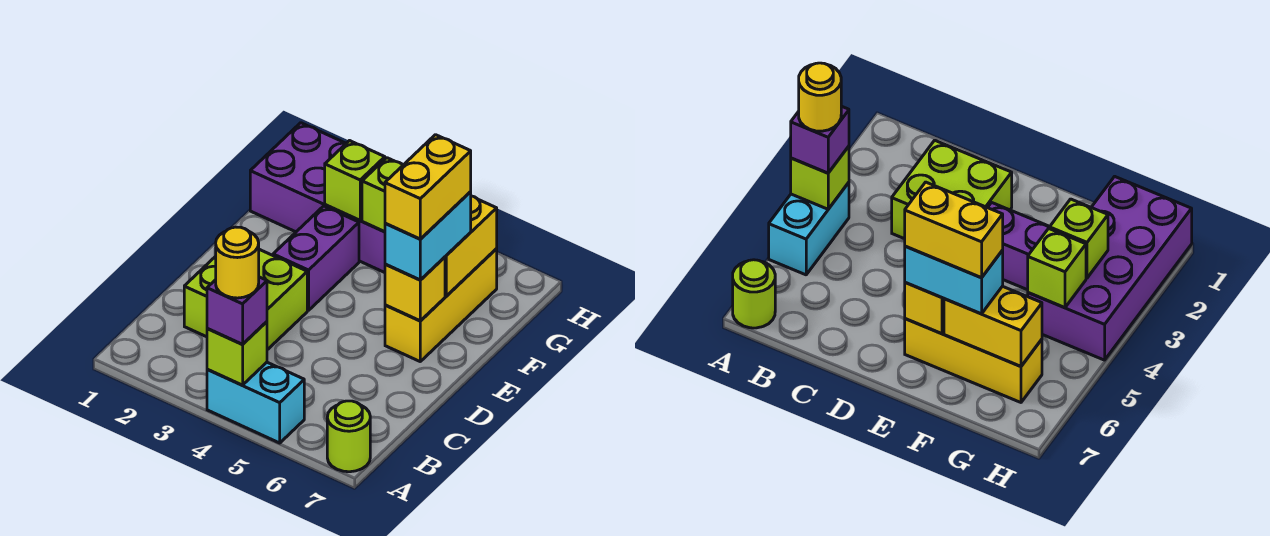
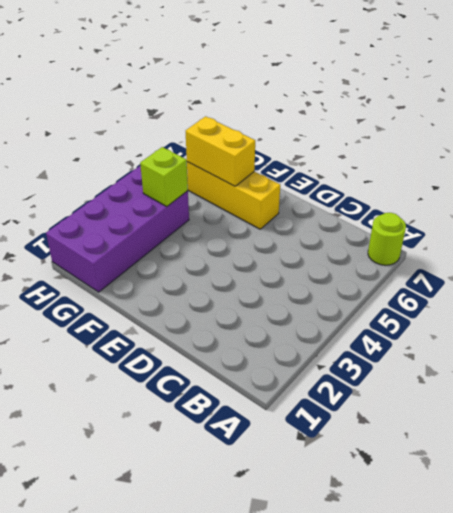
none -> cyan brick A4:A5 level 1
none -> lime brick C2:D3 level 1
none -> purple brick E3:F3 level 1

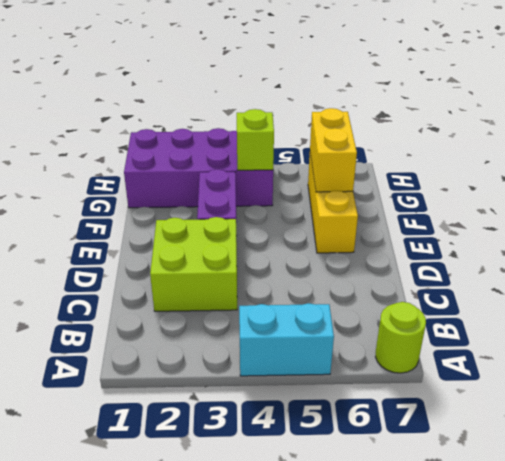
none -> lime brick A4 level 2
none -> yellow brick E6 level 2
none -> lime brick G3 level 2

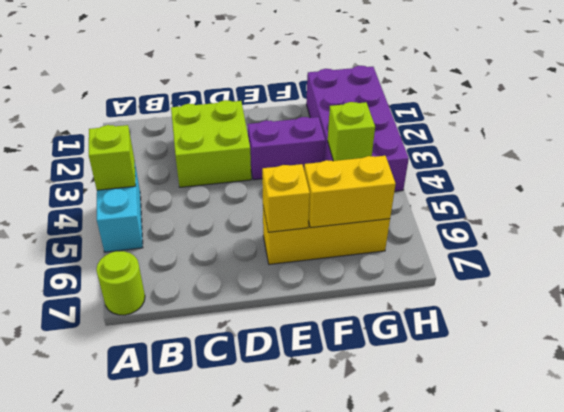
none -> lime brick G3 level 2
none -> purple brick A4 level 3
none -> cyan brick E6:F6 level 3

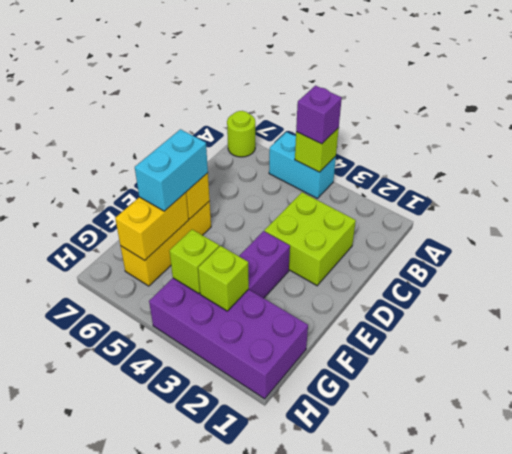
none -> yellow round brick A4 level 4
none -> yellow brick E6:F6 level 4

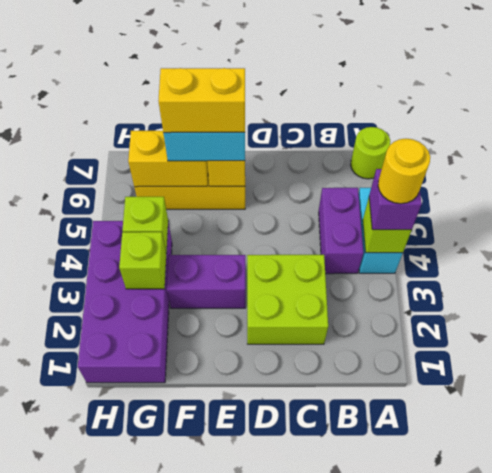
purple brick B4:B5 level 1 -> none

